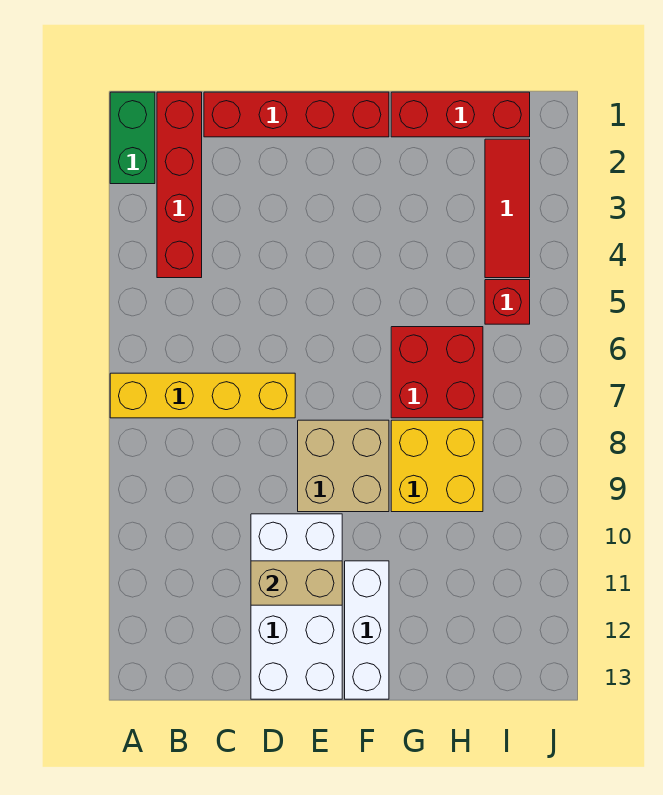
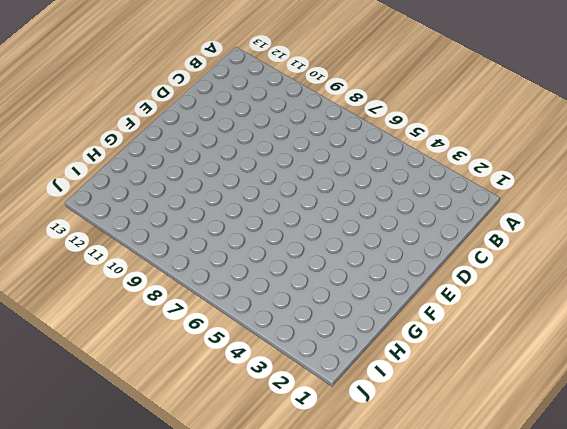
none -> green brick A1:A2 level 1
none -> yellow brick A7:D7 level 1
none -> red brick B1:B4 level 1

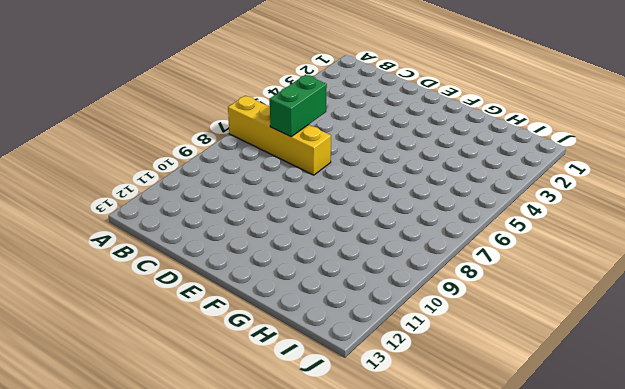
green brick C6:C7 level 2 -> green brick A1:A2 level 1
none -> red brick B1:B4 level 1
none -> red brick C1:F1 level 1
none -> white brick D10:E13 level 1

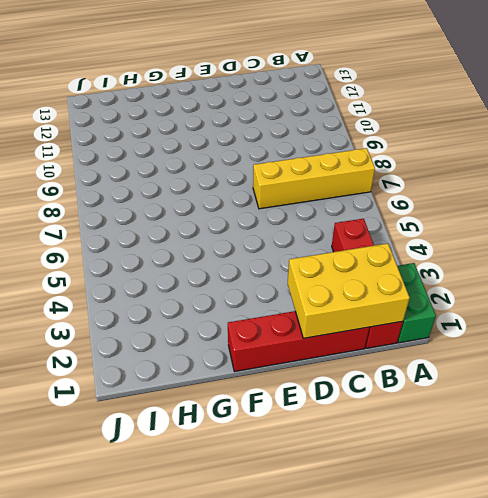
yellow brick B1:D2 level 2 -> none
none -> white brick D10:E13 level 1
none -> tan brick E8:F9 level 1
none -> white brick F11:F13 level 1

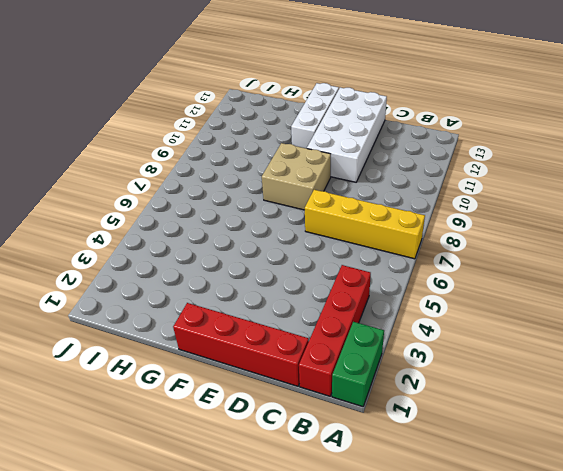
none -> red brick G1:I1 level 1
none -> red brick G6:H7 level 1
none -> yellow brick G8:H9 level 1

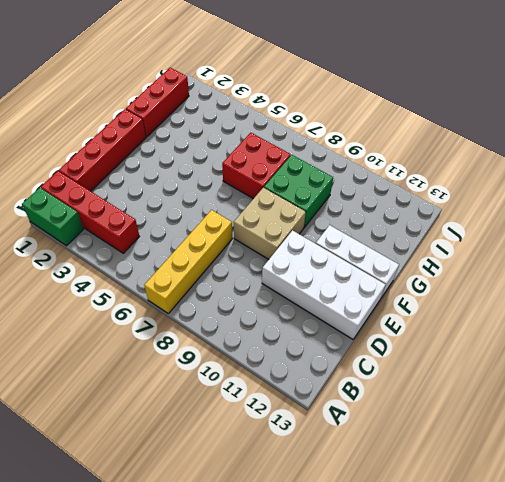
green brick G8:H9 level 1 -> yellow brick G8:H9 level 1
none -> red tile I2:I4 level 1
none -> red brick I5 level 1
none -> tan brick D11:E11 level 2

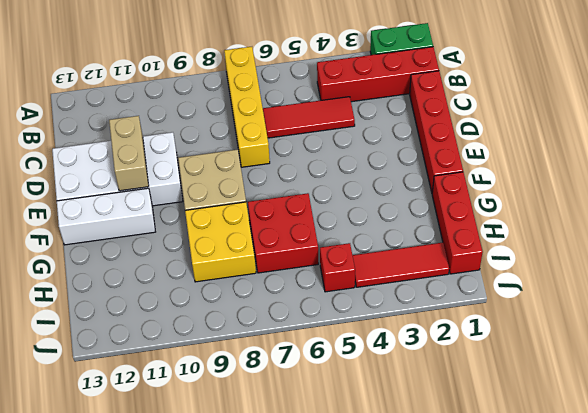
red tile C4:C6 level 1 -> none

